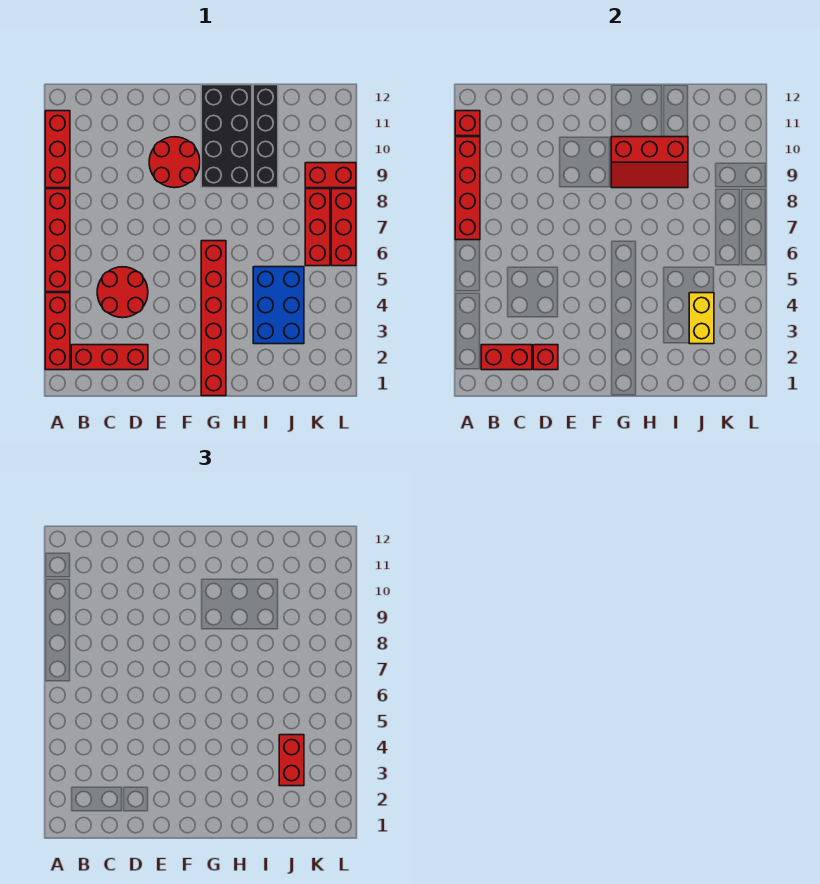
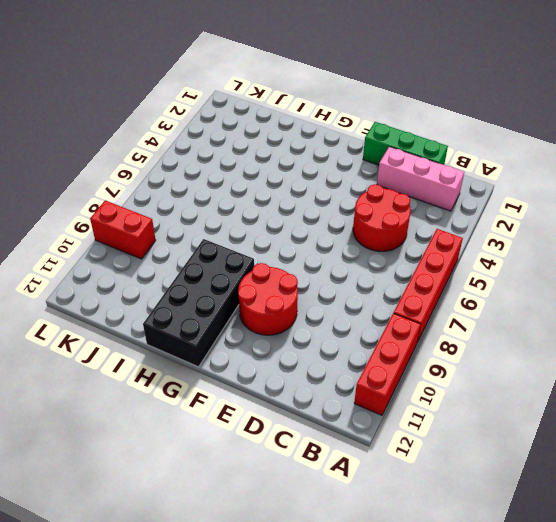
pink brick B2:D2 level 1 -> red brick B2:D2 level 1
green brick C1:E1 level 1 -> none
none -> red brick A2:A4 level 1
none -> red brick G1:G6 level 1
none -> blue brick I3:J5 level 1

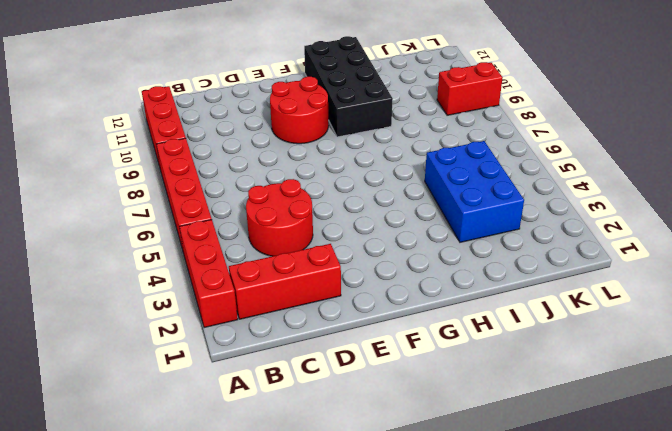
none -> red brick G1:G6 level 1
none -> black brick I9:I12 level 1
none -> red brick K6:K8 level 1

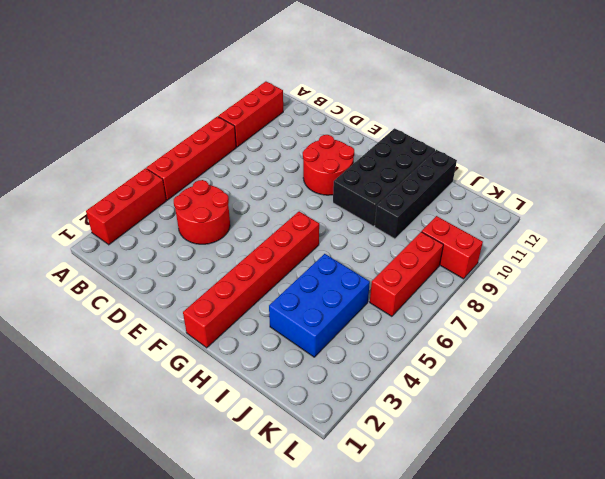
none -> red brick B2:D2 level 1
none -> red brick L6:L8 level 1
none -> red brick A7:A10 level 2

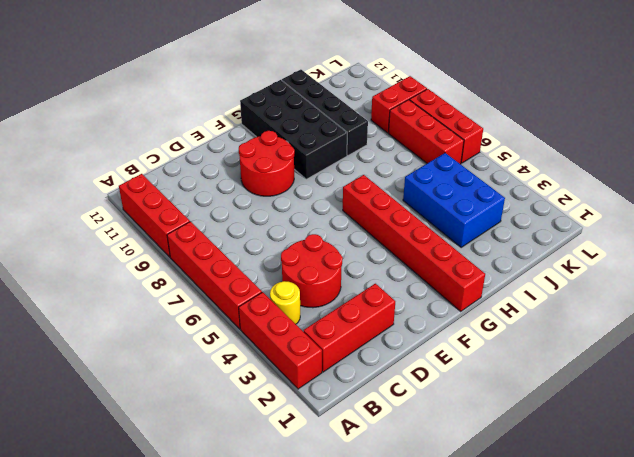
yellow round brick B4 level 1 -> none
none -> red brick A7:A10 level 2
none -> red brick A11 level 2
none -> red brick B2:C2 level 2

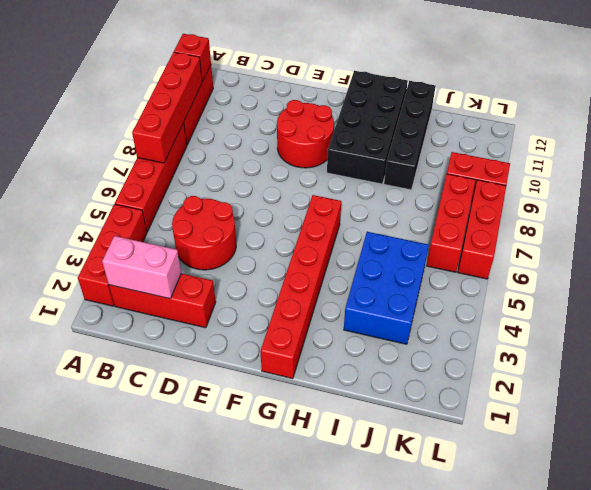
pink brick B2:C2 level 2 -> red brick B2:C2 level 2
none -> red brick D2 level 2
none -> red slope G9:I10 level 2 top 10
none -> yellow brick J3:J4 level 2

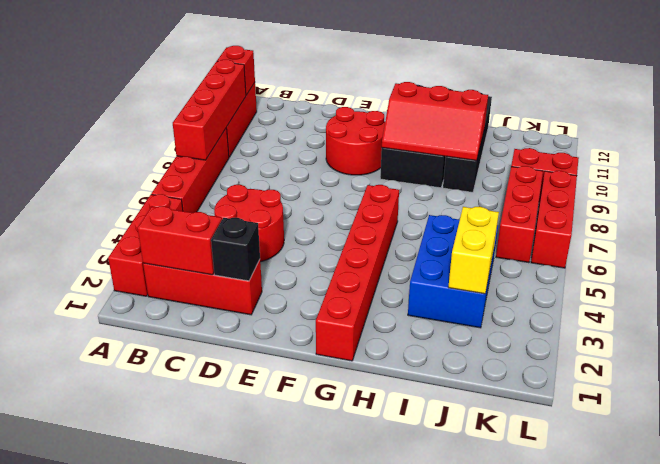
black brick D2 level 2 -> red brick D2 level 2
none -> red brick J3:J4 level 3

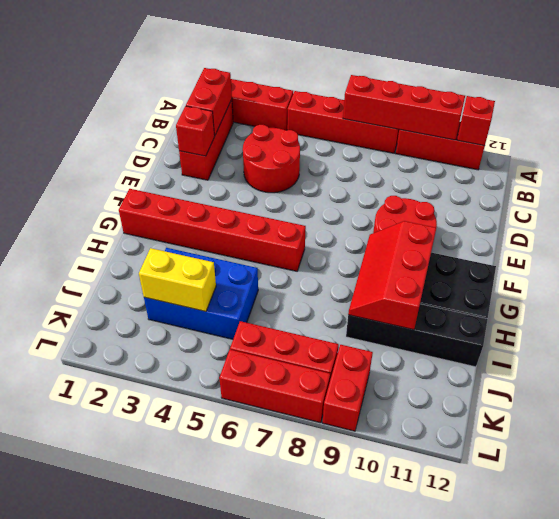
none -> red brick J3:J4 level 3

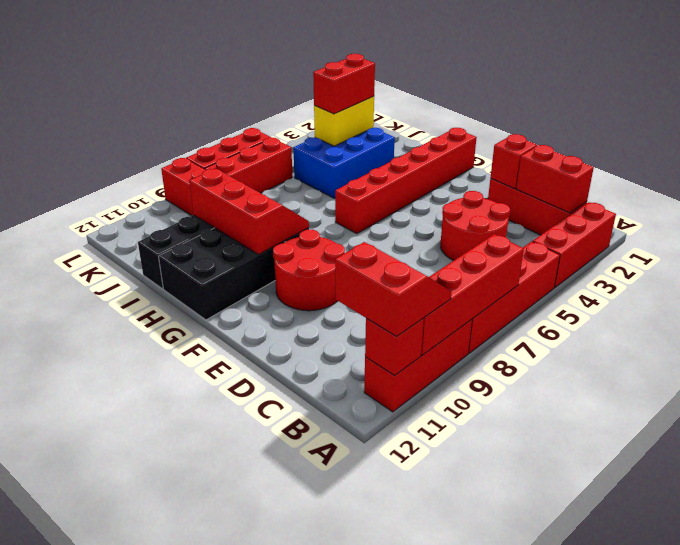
red slope A10:B11 level 3 top 11 -> none

